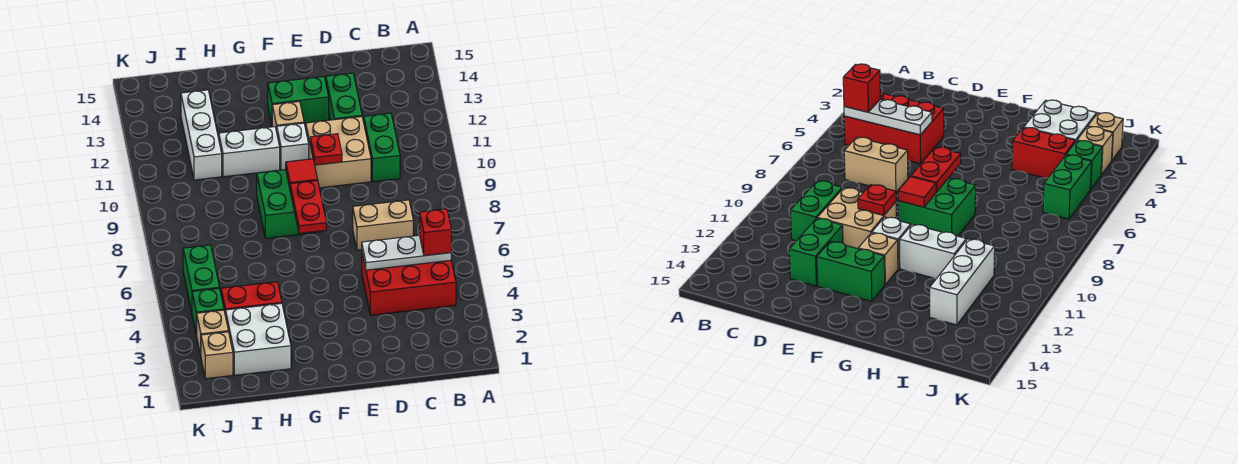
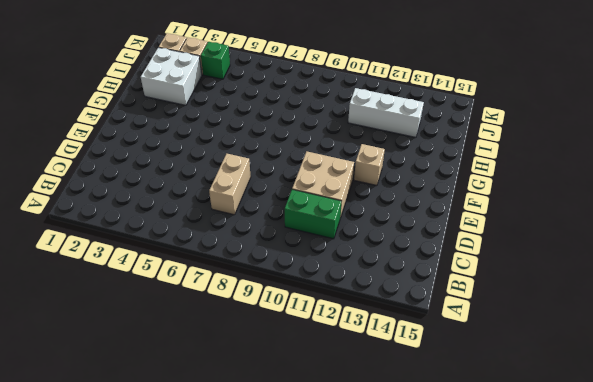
none -> red brick B4:D5 level 1
none -> green brick D12:D13 level 1
none -> green brick E13:F13 level 1

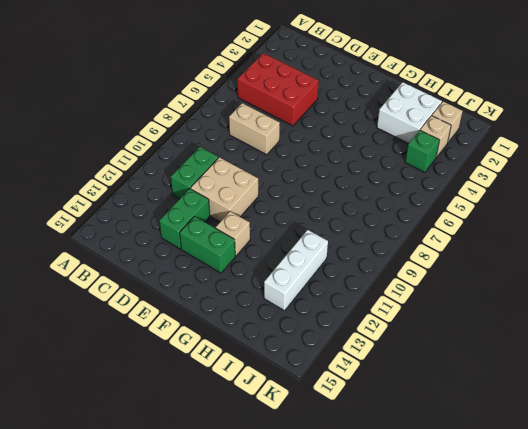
none -> green brick F8:G9 level 1
none -> white brick F11 level 1
none -> white brick G11:H11 level 1

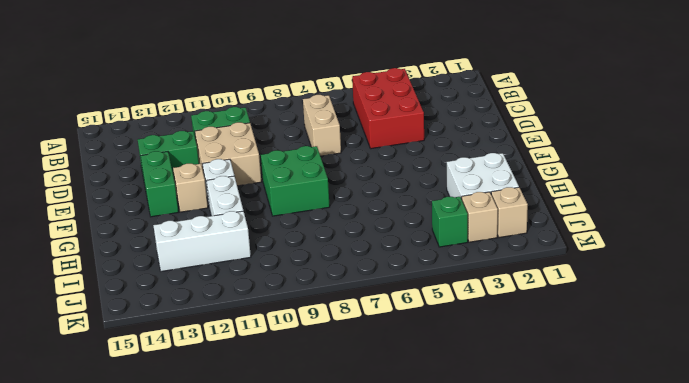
none -> red brick H4:I4 level 1
none -> green brick J5:J6 level 1
none -> white plate B5:D5 level 2

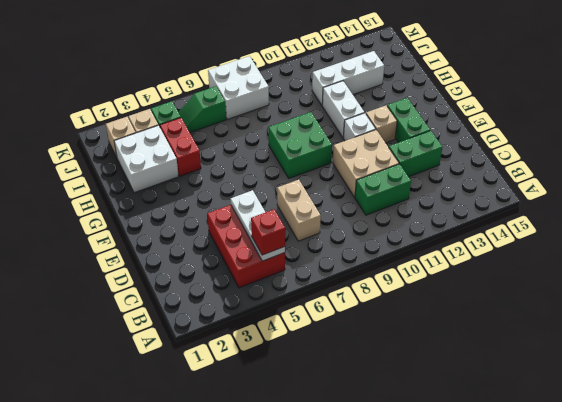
green slope J5:J6 level 1 top 6 -> green brick J5:J6 level 1
white brick J7:K8 level 1 -> none
none -> red plate E10 level 2
none -> red plate F7:F8 level 2
none -> red tile F9 level 2

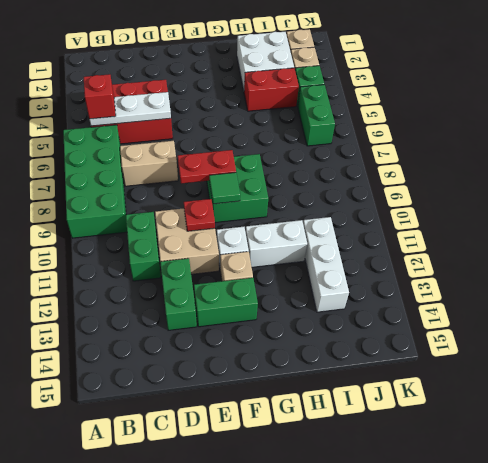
green brick A6:B9 level 1 -> none
red plate E8:F8 level 2 -> red plate F7:F8 level 2
green tile F9 level 2 -> red tile F9 level 2

